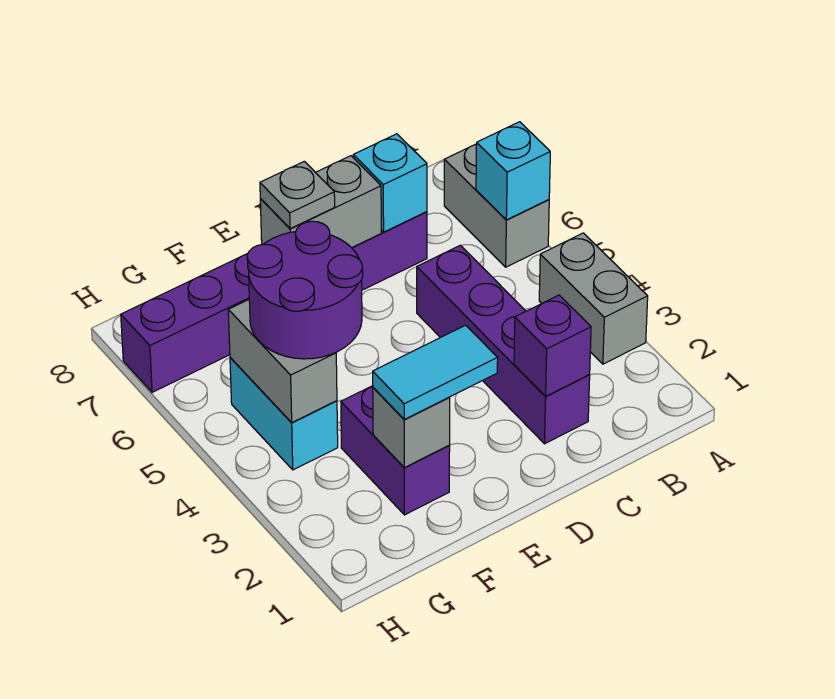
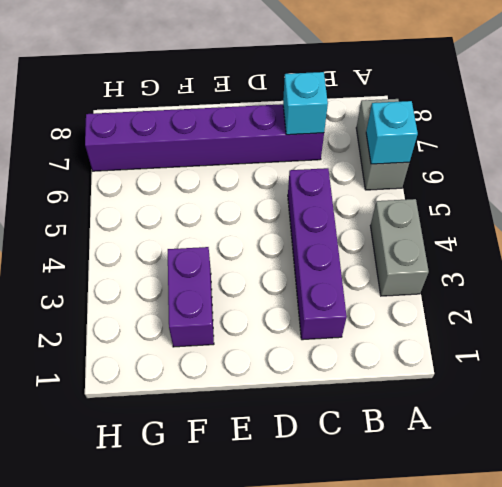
none -> cyan brick G4:G5 level 1
none -> purple brick C2 level 2
none -> grey brick D7:E7 level 2

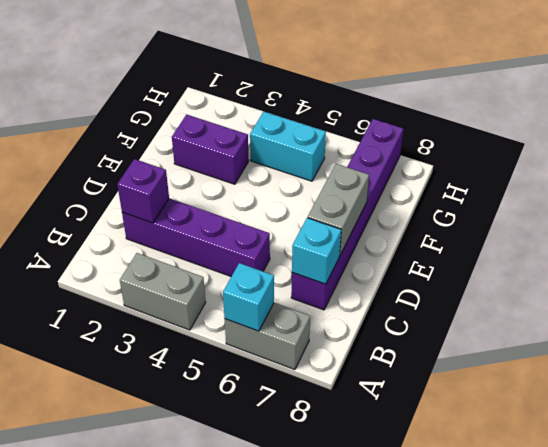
none -> grey brick F2 level 2
none -> grey brick G4:G5 level 2
none -> cyan tile E2:F2 level 3

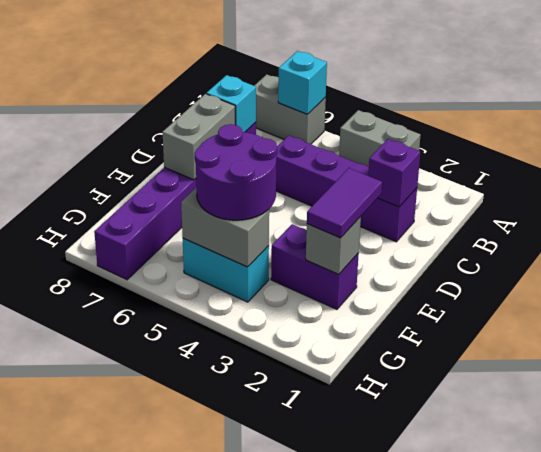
purple tile E2:F2 level 3 -> cyan tile E2:F2 level 3
none -> grey plate E7 level 3

